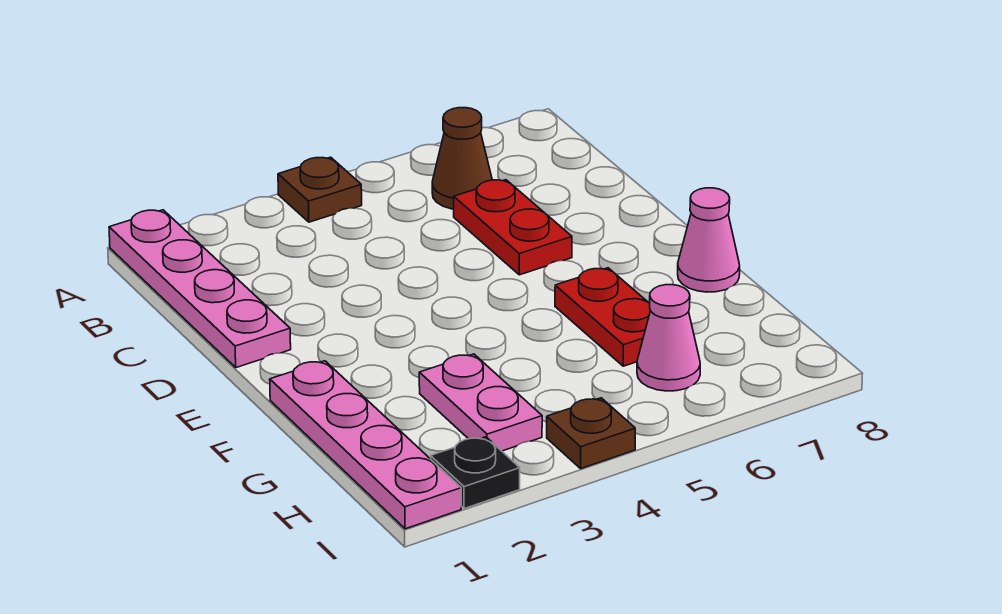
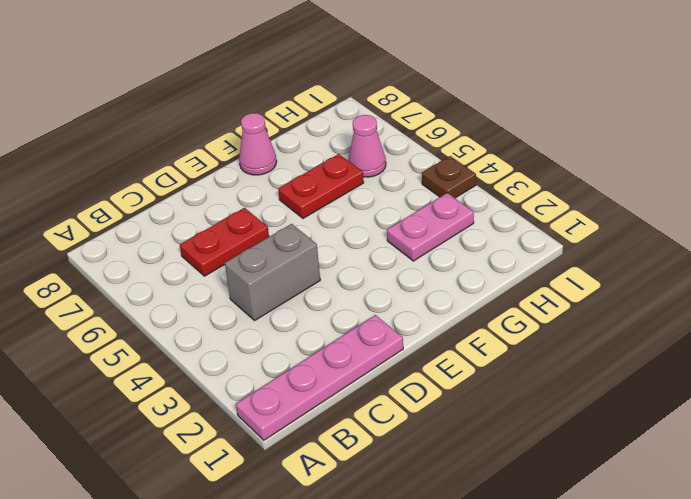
grey brick C4:D4 level 1 -> none
none -> brown plate A4 level 1
none -> brown cone B6 level 1

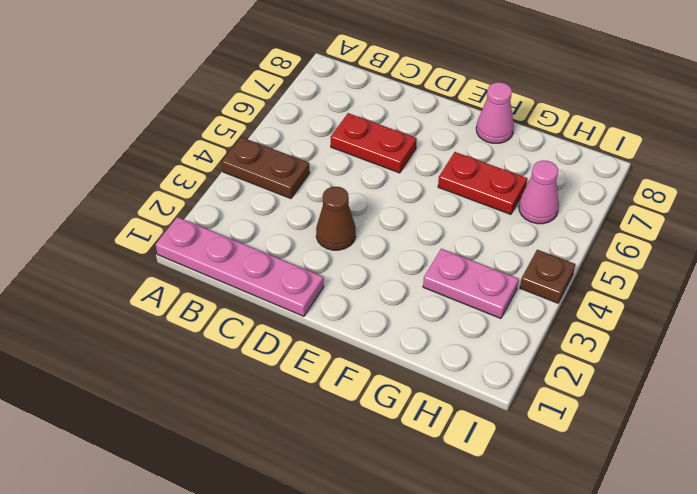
brown plate A4:B4 level 1 -> brown plate A4 level 1
brown cone D3 level 1 -> brown cone B6 level 1
none -> pink plate F1:I1 level 1
none -> black plate I2 level 1

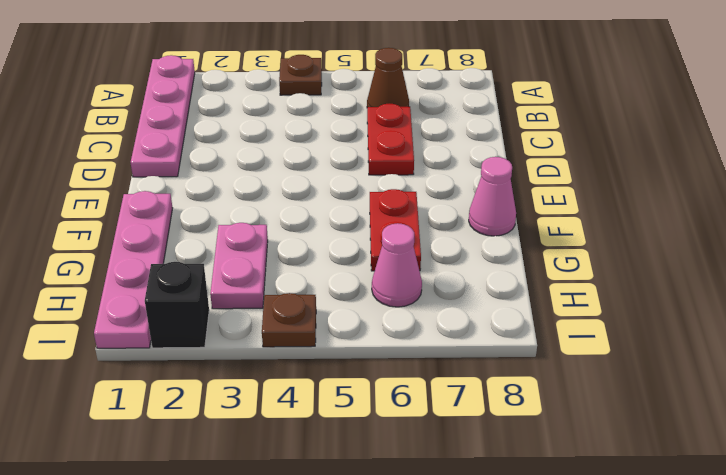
black brick I2 level 1 -> black plate I2 level 1

